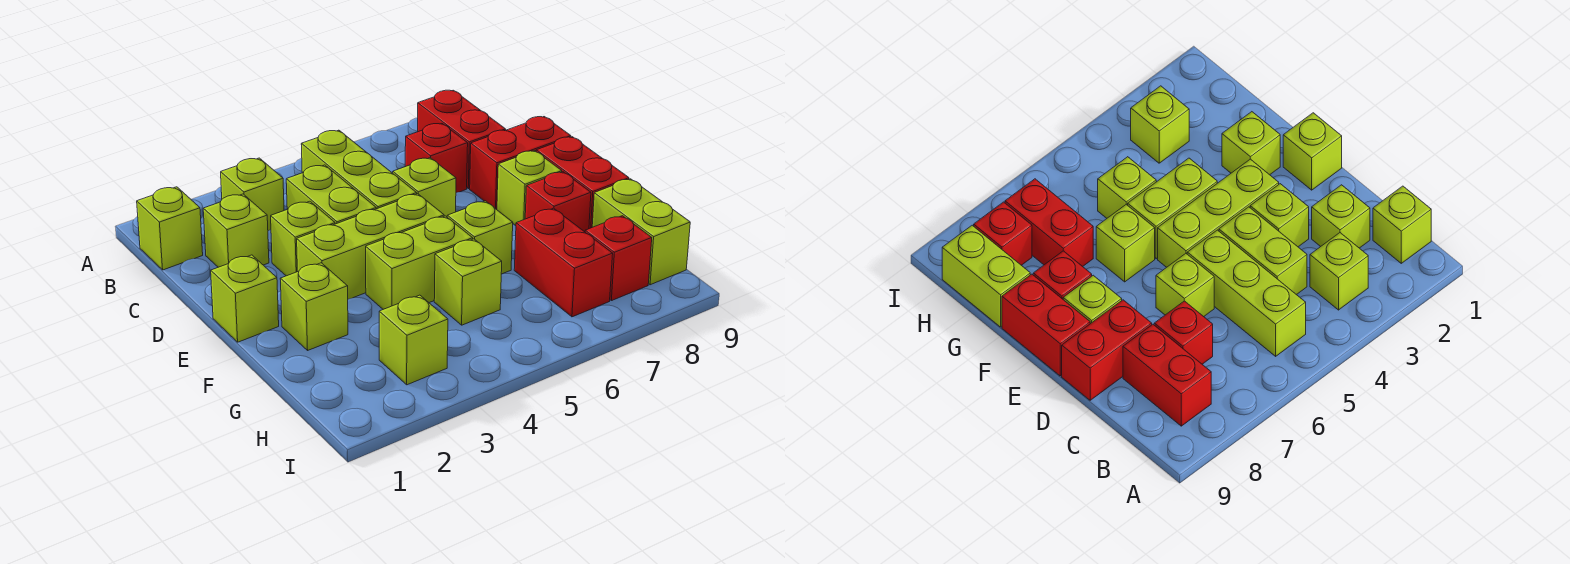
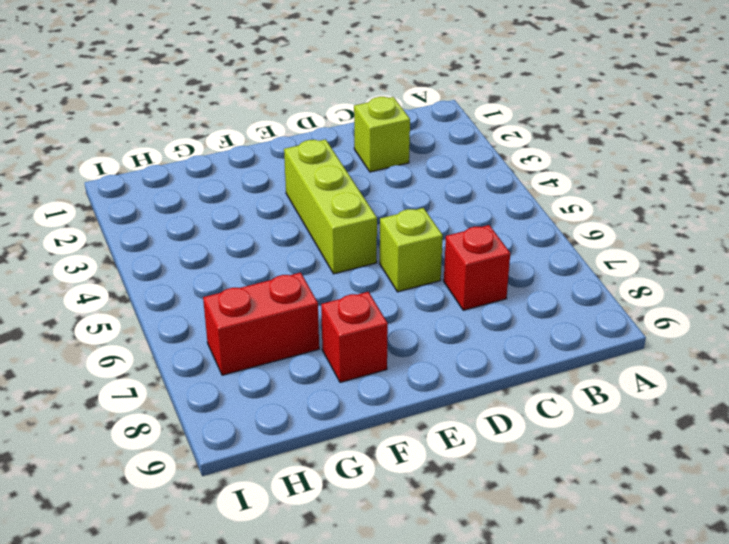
none -> lime brick B1 level 1
none -> lime brick B3 level 1
none -> lime brick B5:D5 level 1

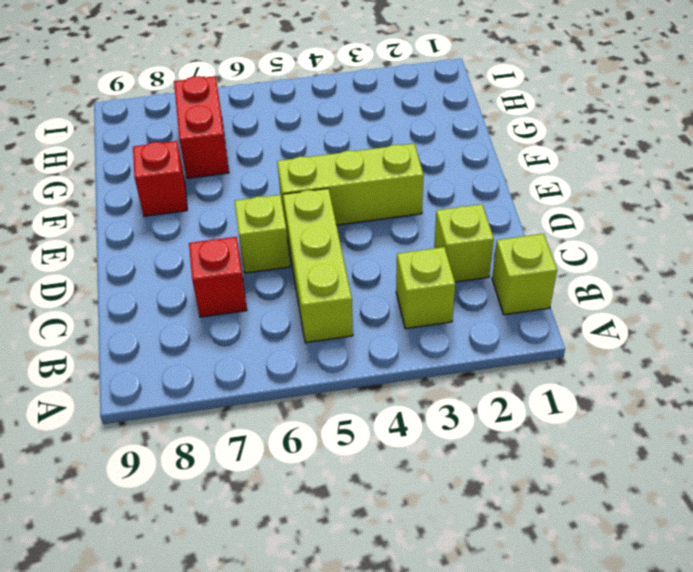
none -> red brick B8:C8 level 1
none -> lime brick C4:D4 level 1
none -> lime brick D3 level 1

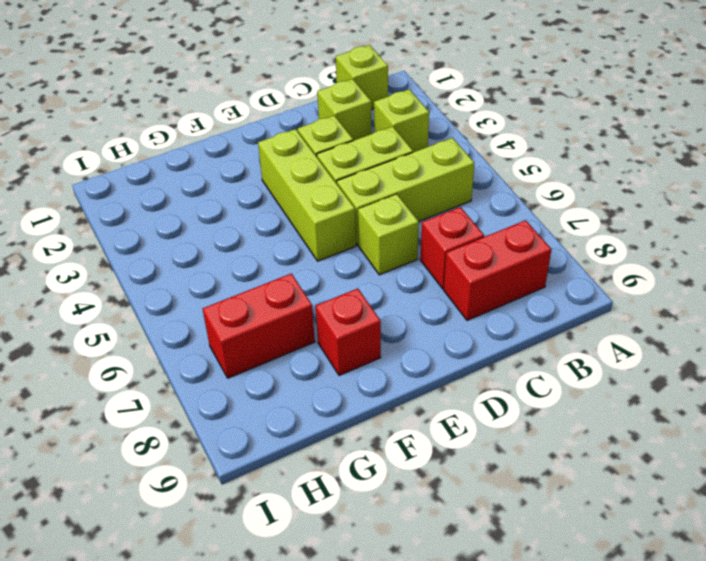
none -> red brick D8:D9 level 1
none -> lime brick E1 level 1
none -> lime brick E8 level 1

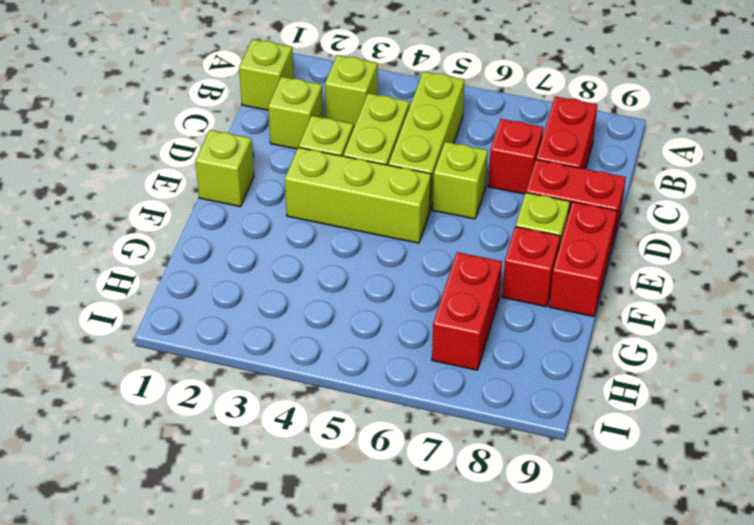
none -> lime brick F2 level 1
none -> lime brick F4:F5 level 1
none -> lime brick F6 level 1

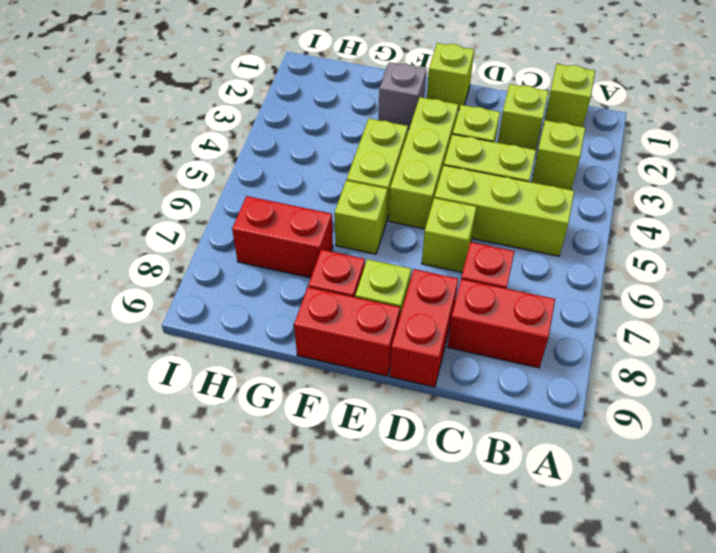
grey brick F2 level 1 -> lime brick F2 level 1
none -> lime brick G5 level 1
none -> lime brick G9:H9 level 1
none -> lime brick H3 level 1

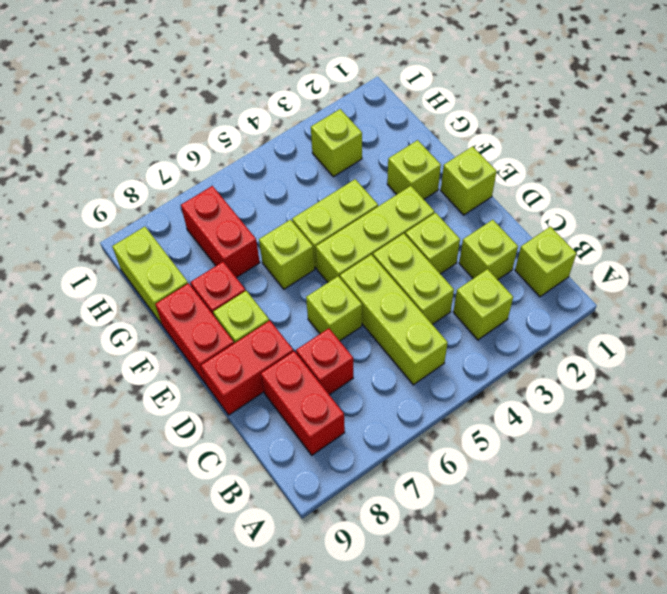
none -> lime brick G5 level 1
none -> red brick H8 level 1

